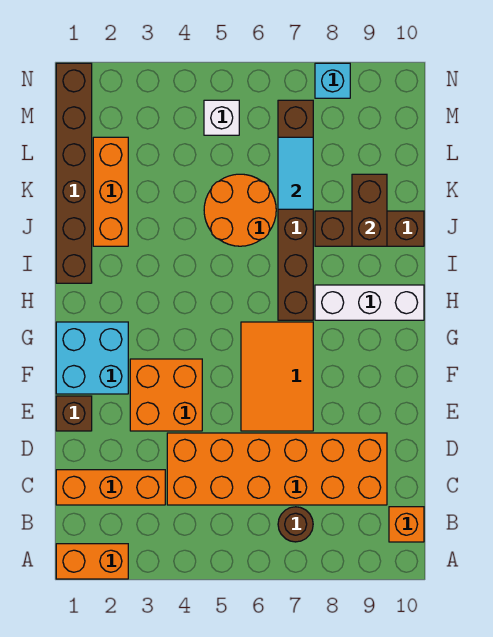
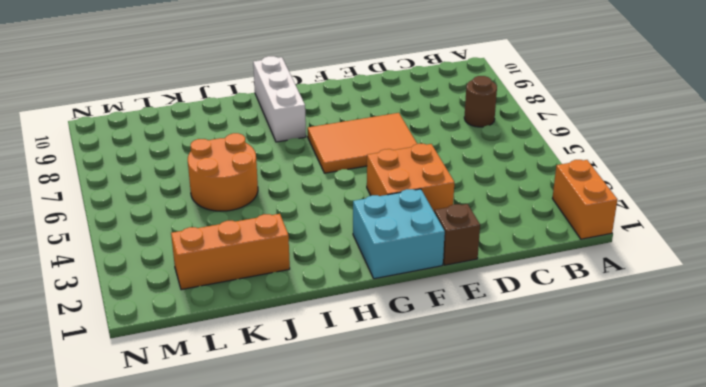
none -> orange brick B10 level 1
none -> orange brick C1:C3 level 1
none -> orange brick C4:D9 level 1

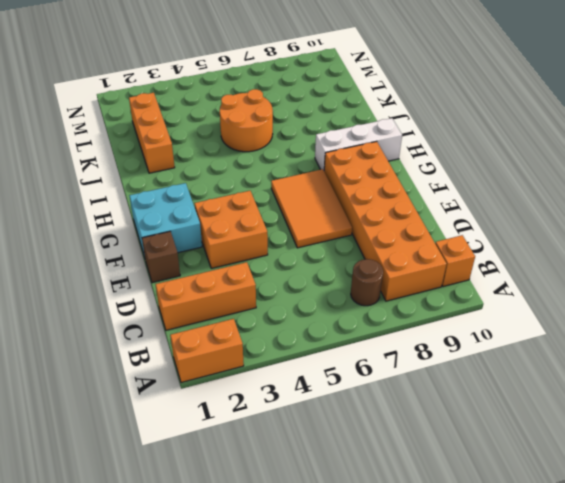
orange brick B8:G9 level 1 -> orange brick C4:D9 level 1
none -> brown brick H7:M7 level 1
none -> brown brick I1:N1 level 1
none -> brown brick J8:J10 level 1

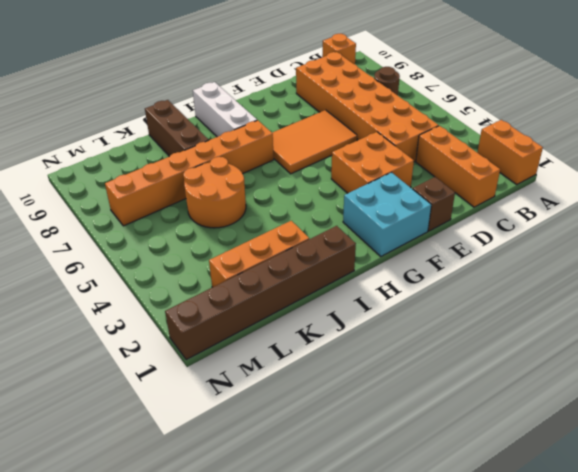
orange brick H7:M7 level 1 -> brown brick H7:M7 level 1
none -> white brick M5 level 1
none -> cyan brick N8 level 1
none -> brown brick J9:K9 level 2

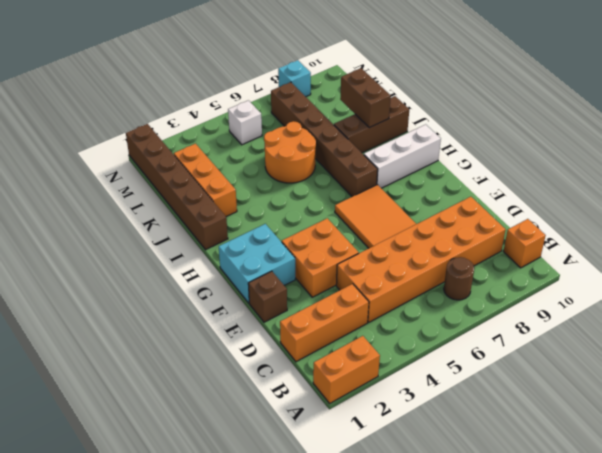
none -> cyan tile K7:L7 level 2

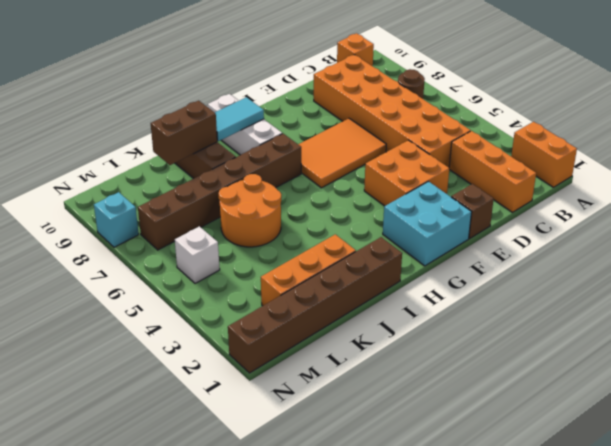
cyan tile H9:I9 level 2 -> cyan tile K7:L7 level 2

